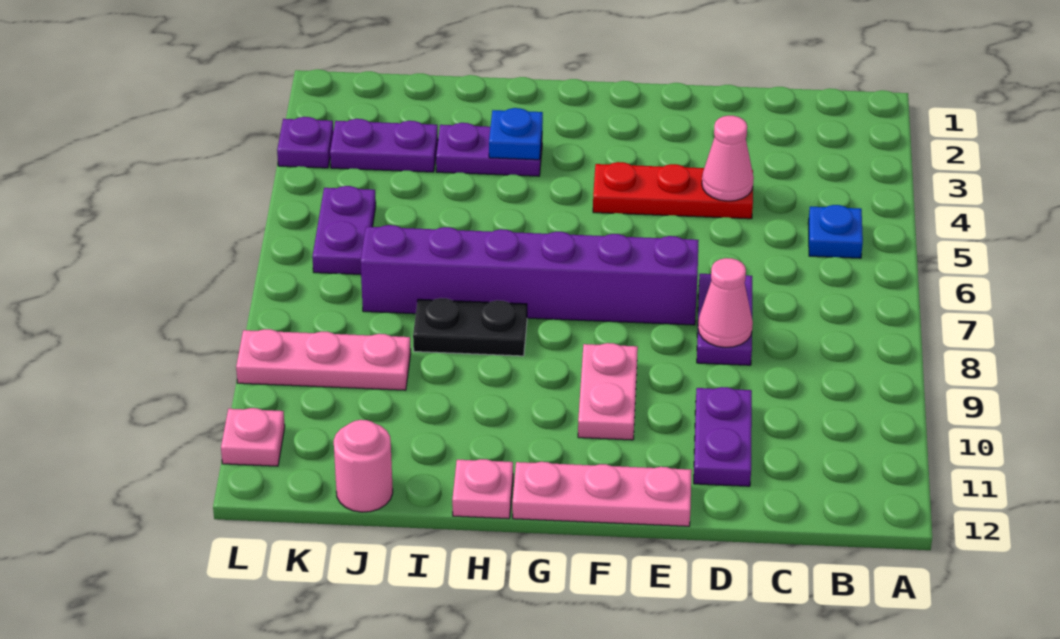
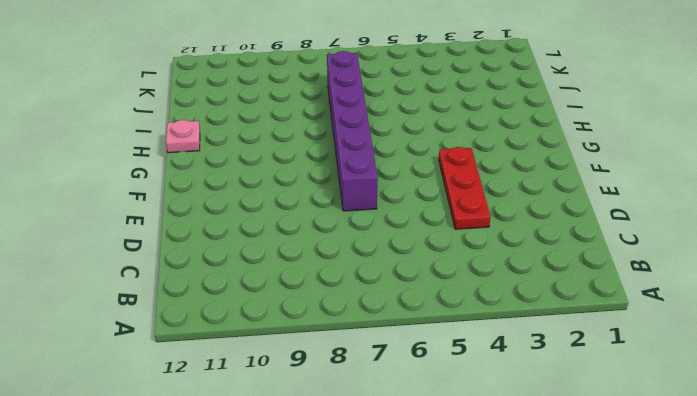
none -> blue plate B5 level 1
none -> purple plate D7:D8 level 1
none -> purple plate D10:D11 level 1

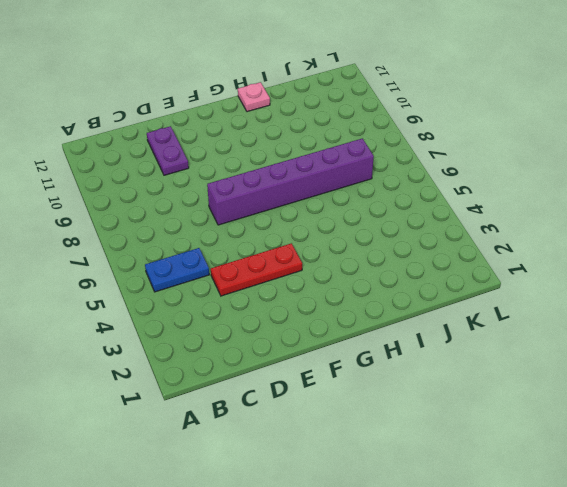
blue plate B5:C5 level 1 -> blue plate B5 level 1
none -> purple plate D7:D8 level 1
none -> pink plate E12:G12 level 1
none -> pink plate F9:F10 level 1

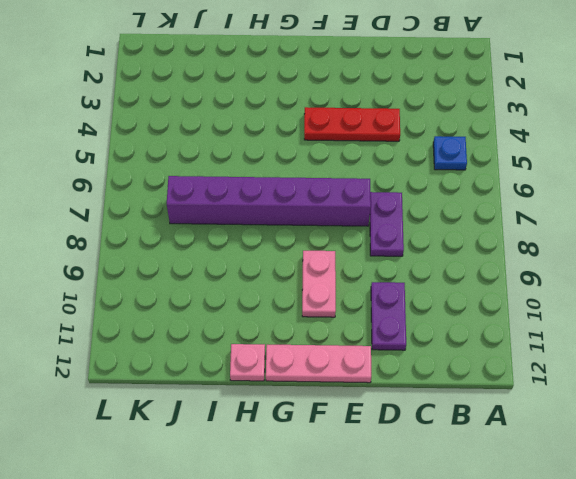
none -> purple plate H3:I3 level 1
none -> black plate H8:I8 level 1
none -> purple plate J3:K3 level 1

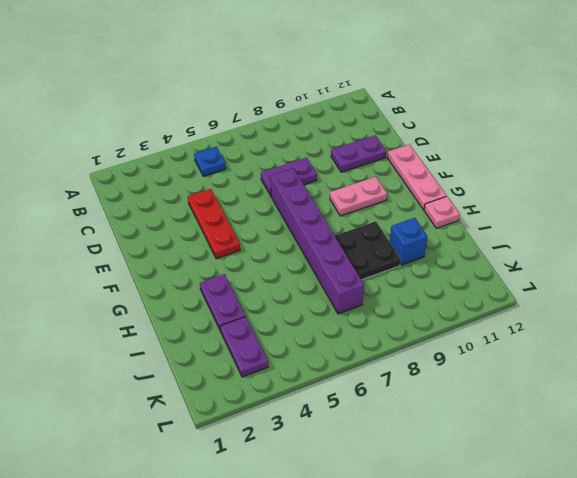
black plate H8:I9 level 1 -> black plate H8:I8 level 1
blue brick I10 level 1 -> none
none -> pink plate J9:L9 level 1
none -> pink round brick J12 level 1
none -> purple plate K5:K6 level 1

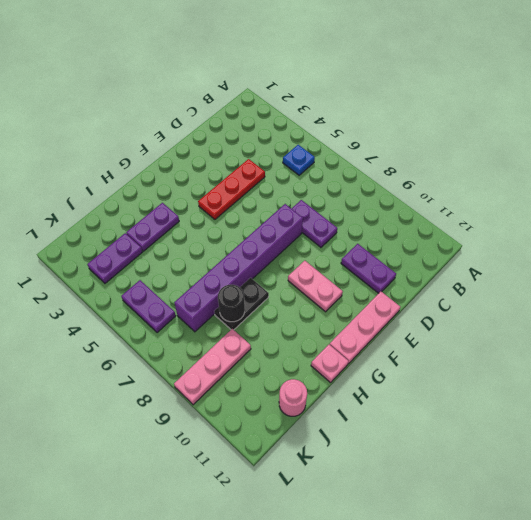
black round brick I8 level 2 -> none
none -> purple plate L3 level 1
none -> pink plate L11 level 1
none -> pink cone D4 level 2

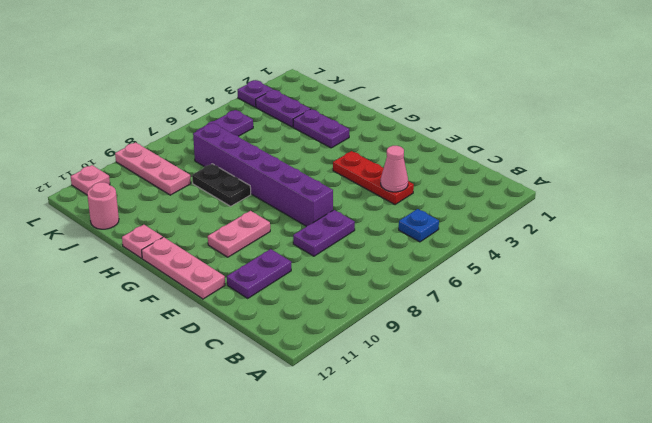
none -> pink cone D8 level 2
none -> blue plate H3 level 2

